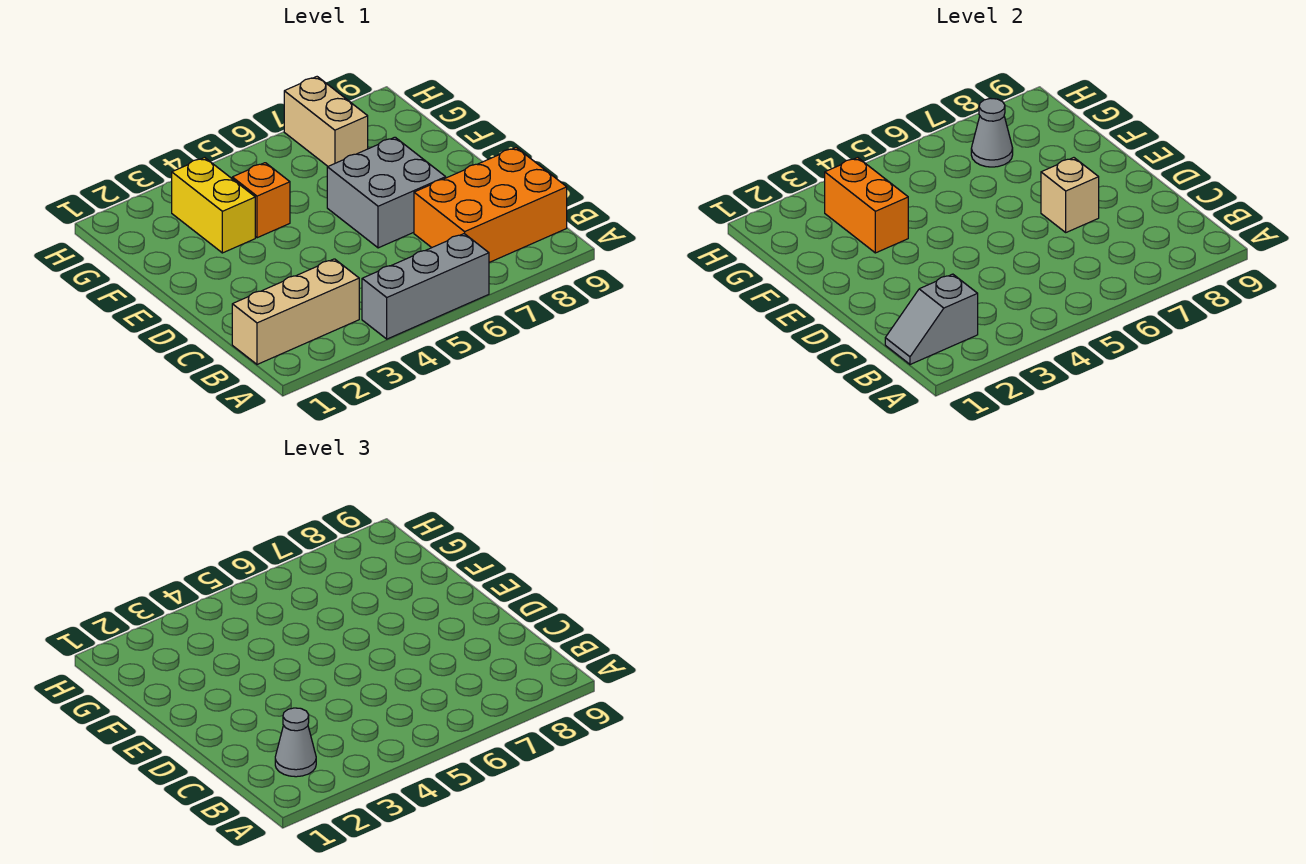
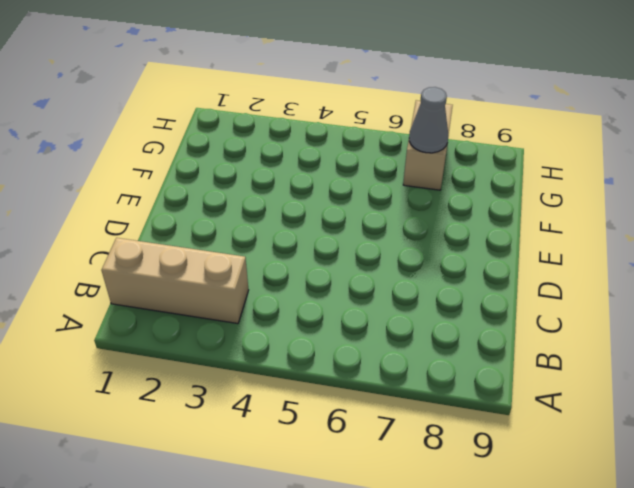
none -> grey brick A4:A6 level 1
none -> orange brick B7:C9 level 1
none -> grey brick D6:E7 level 1

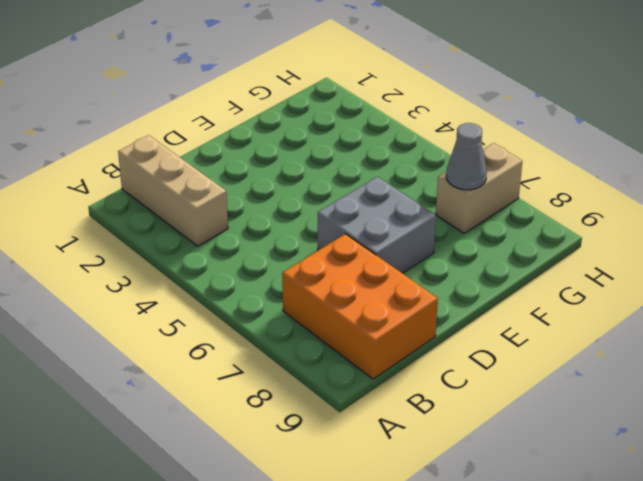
none -> grey brick A4:A6 level 1
none -> yellow brick F3:G3 level 1
none -> orange brick F4 level 1

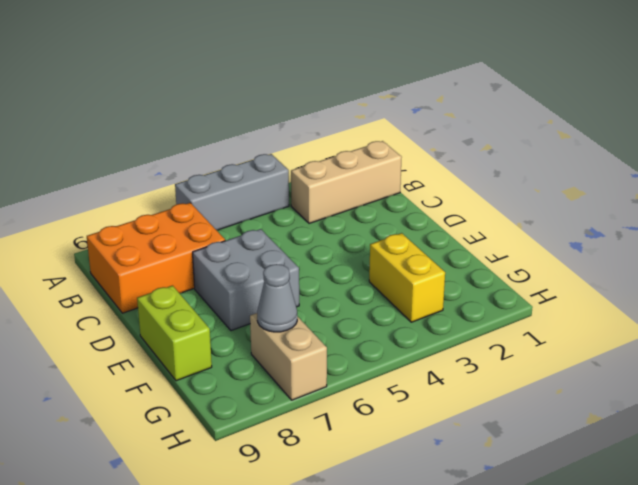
lime brick E9:F9 level 1 -> none
none -> orange brick F4 level 1
none -> grey slope B1:B2 level 2 top 2
none -> tan brick D7 level 2

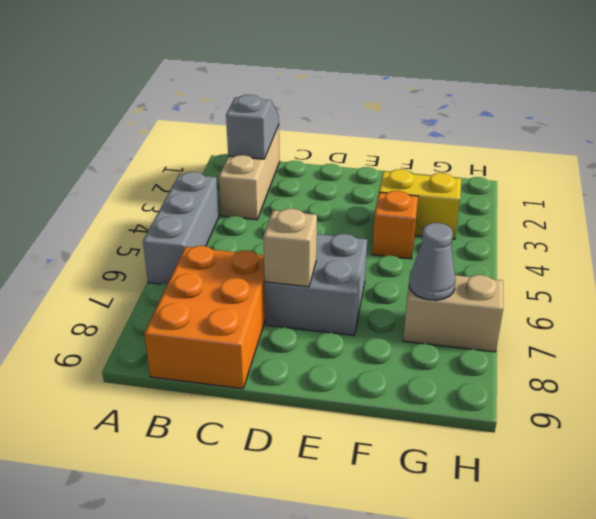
none -> orange brick F3:G3 level 2
none -> grey cone B2 level 3

